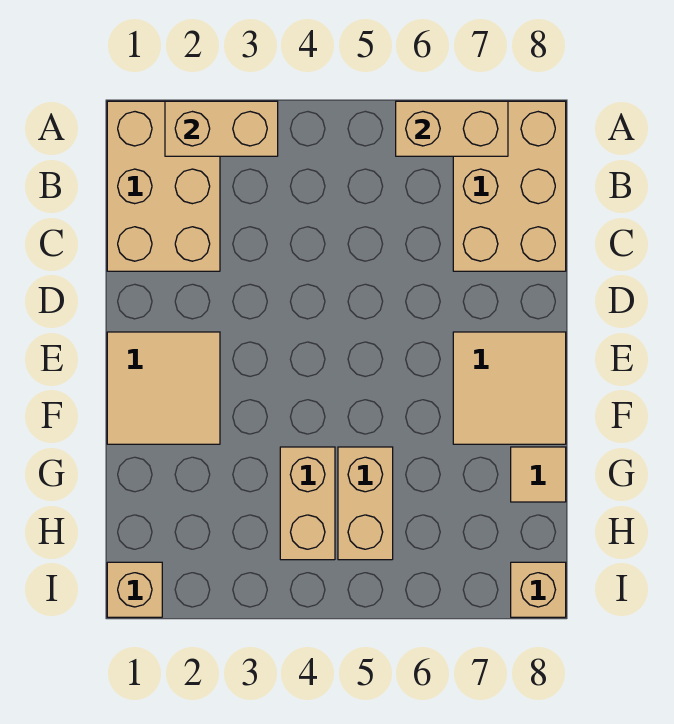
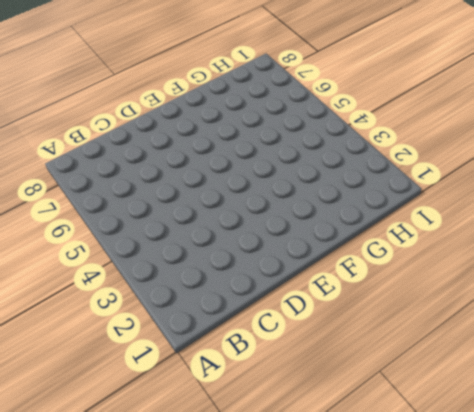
none -> tan brick A1:C2 level 1
none -> tan brick A7:C8 level 1

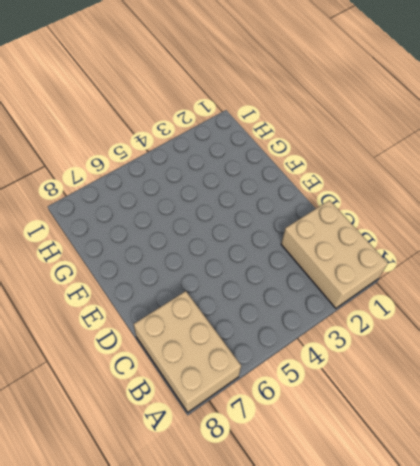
none -> tan tile E1:F2 level 1
none -> tan tile E7:F8 level 1

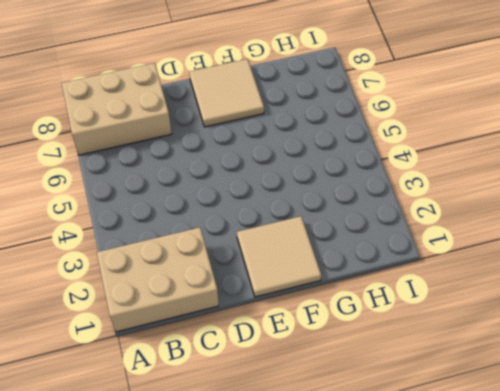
none -> tan brick G4:H4 level 1
none -> tan brick G5:H5 level 1

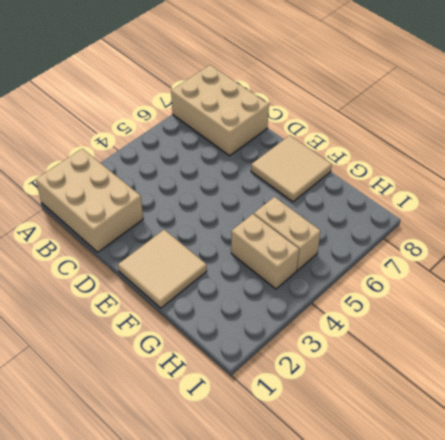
none -> tan tile G8 level 1
none -> tan brick I1 level 1

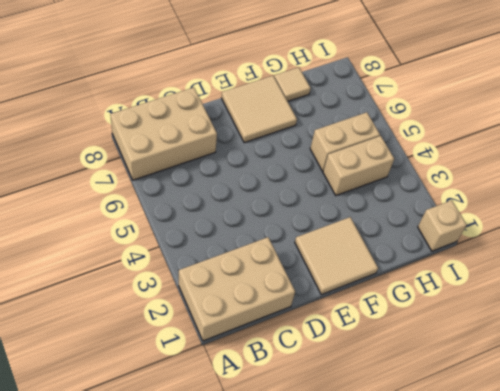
none -> tan brick I8 level 1
none -> tan brick A2:A3 level 2

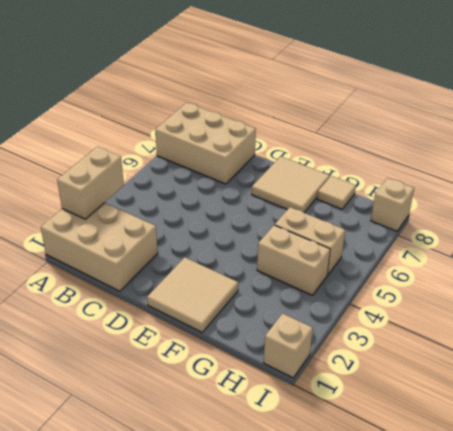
none -> tan brick A6:A7 level 2

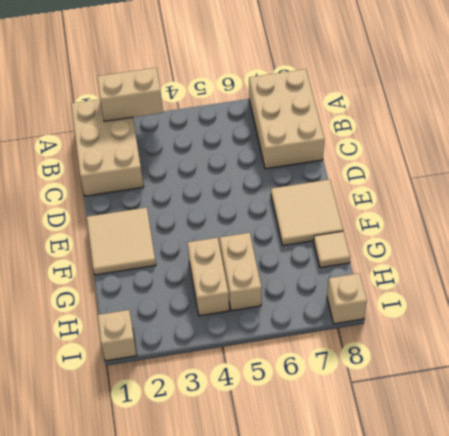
none -> tan brick A6:A7 level 2

